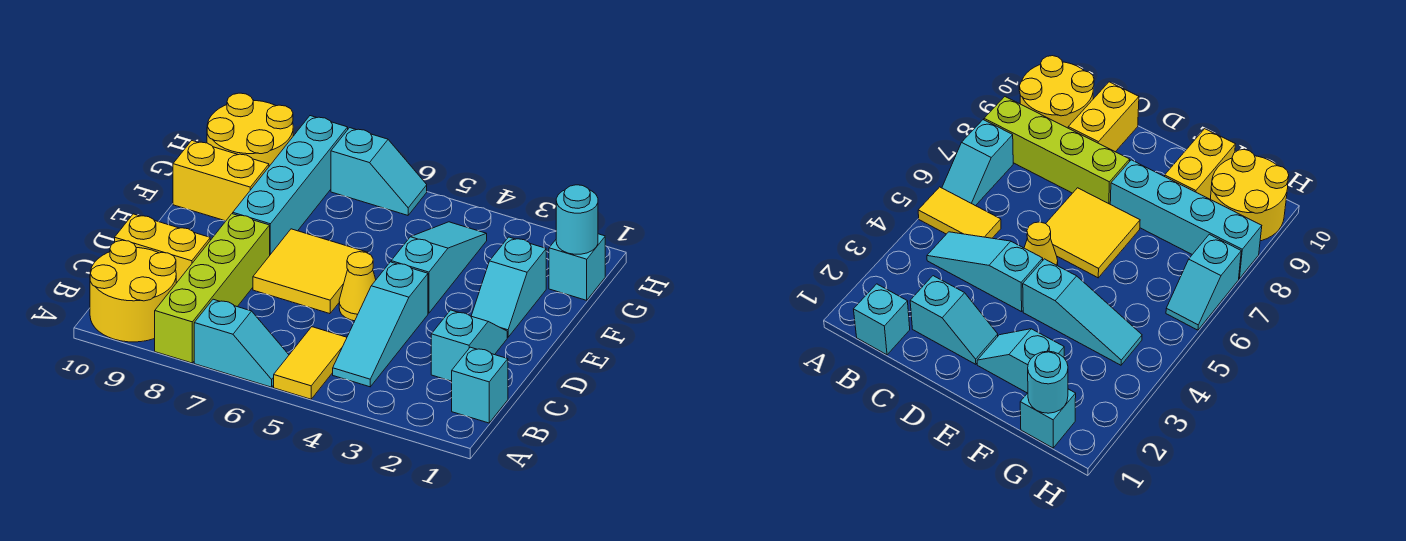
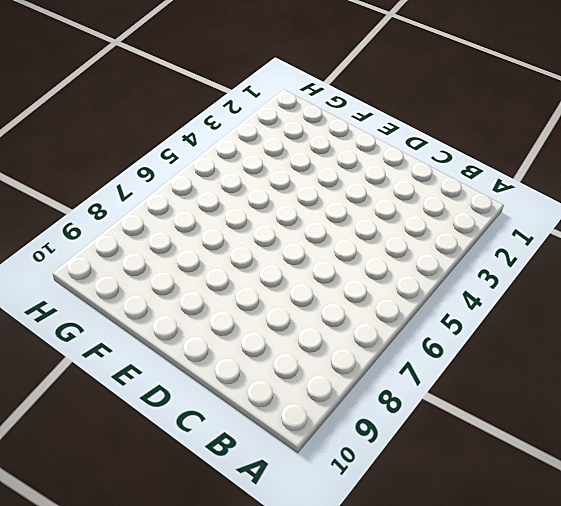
none -> yellow tile A5:B5 level 1
none -> cyan slope A6:A7 level 1 top 7
none -> lime brick A8:D8 level 1

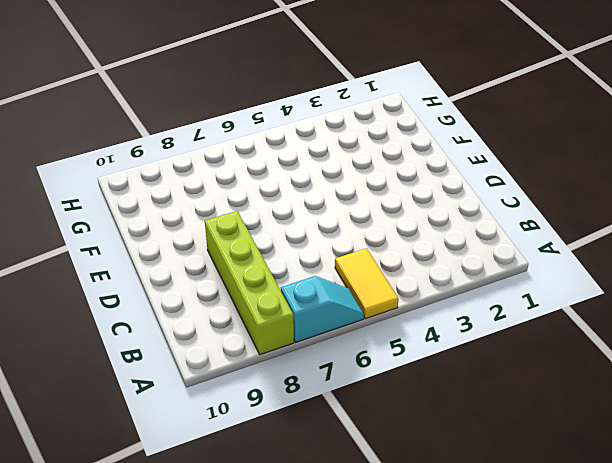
none -> yellow round brick A9:B10 level 1
none -> cyan brick B1 level 1
none -> cyan slope B4:D4 level 1 top D

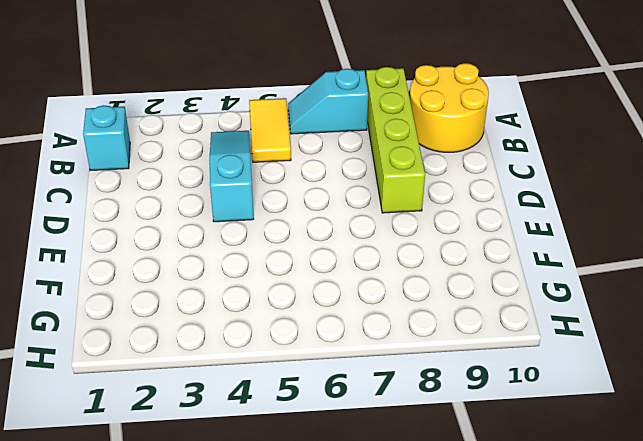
none -> cyan slope C2:D2 level 1 top C
none -> yellow brick C9:C10 level 1
none -> yellow cone D5 level 1

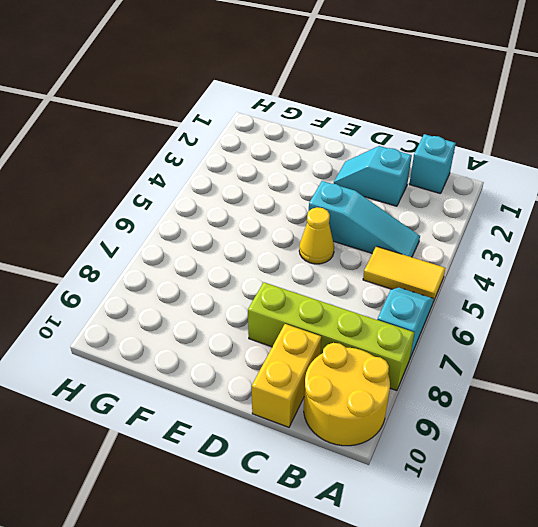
none -> yellow tile D6:E7 level 1
none -> cyan slope E2:F2 level 1 top F
none -> cyan slope E4:G4 level 1 top E

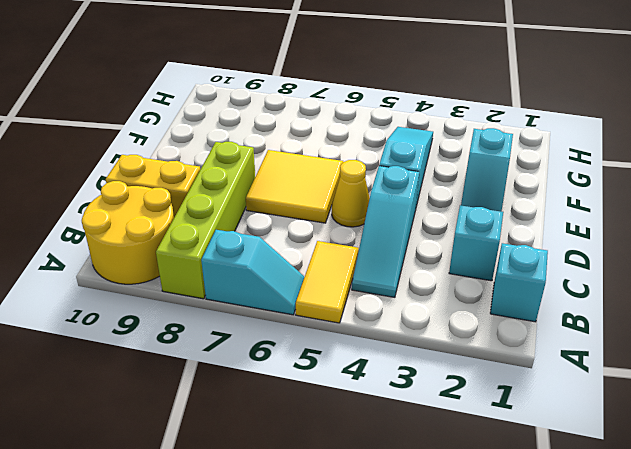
none -> cyan brick E8:H8 level 1
none -> yellow brick F9:F10 level 1
none -> cyan brick G1 level 1

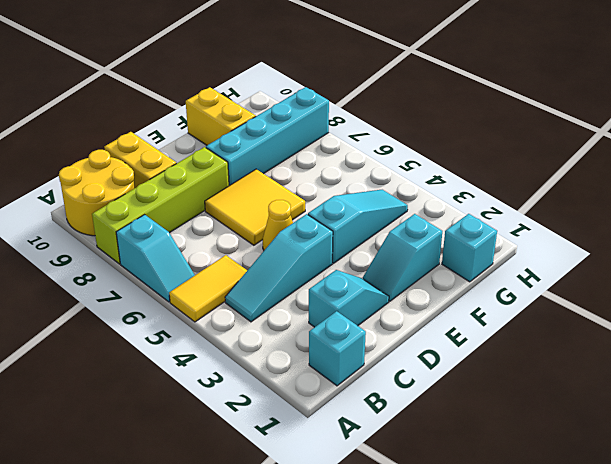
none -> yellow round brick G9:H10 level 1
none -> cyan slope H6:H7 level 1 top 7
none -> cyan round brick G1 level 2

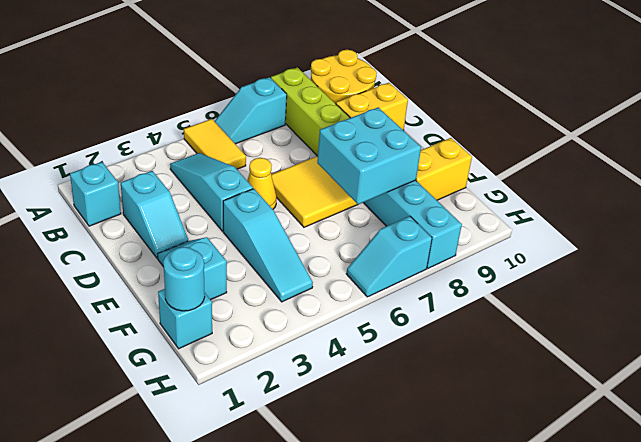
cyan brick E7:F8 level 2 -> none
none -> yellow round brick G9:H10 level 1

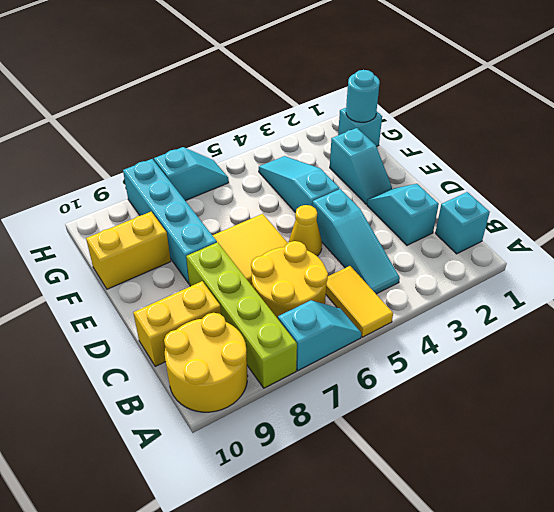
yellow round brick B6:C7 level 1 -> yellow round brick G9:H10 level 1

